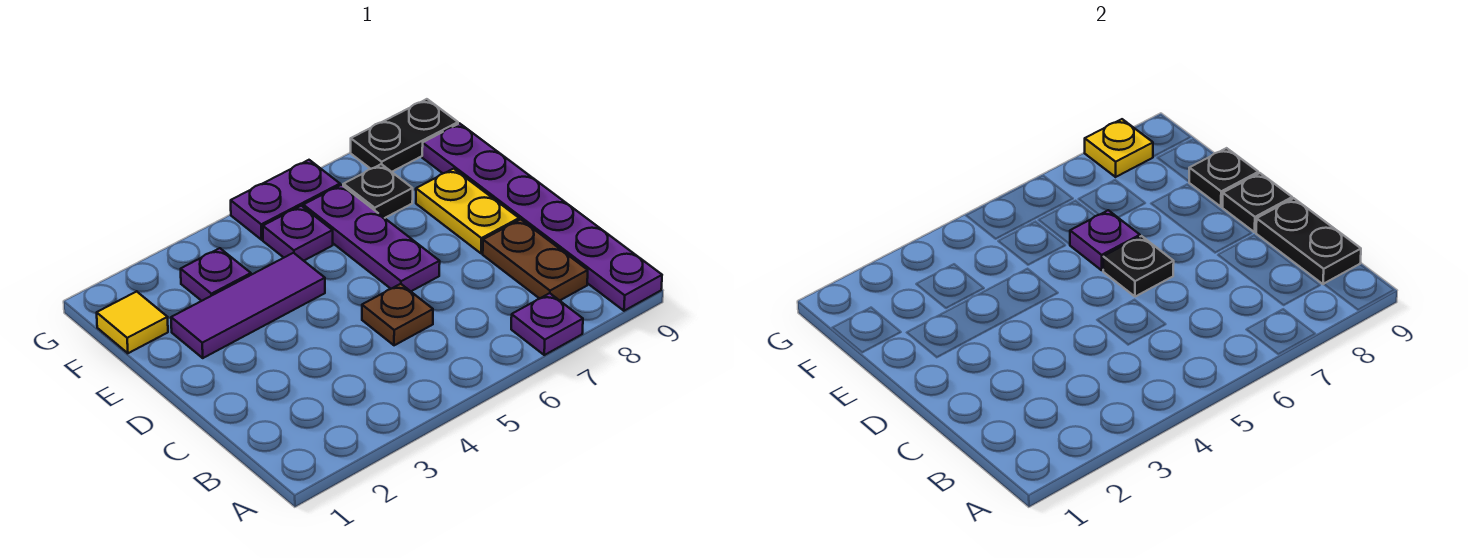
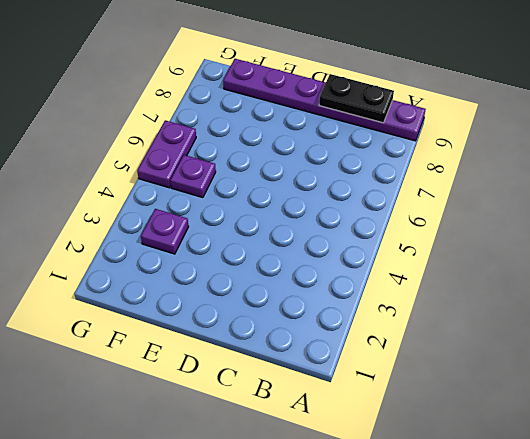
none -> purple plate A7 level 1
none -> brown plate B8:C8 level 1
none -> brown plate C5 level 1

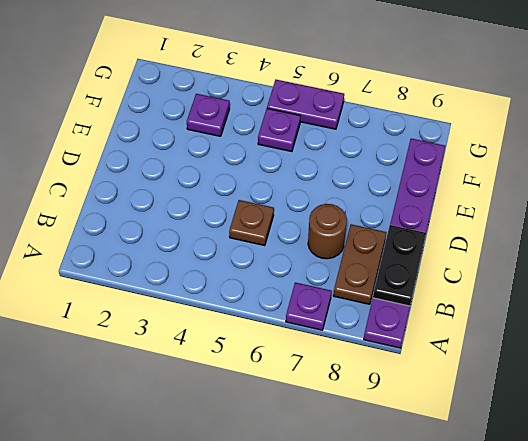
brown round brick C7 level 1 -> none
none -> purple plate D6:F6 level 1
none -> yellow plate D8:E8 level 1
none -> purple tile E2:E4 level 1

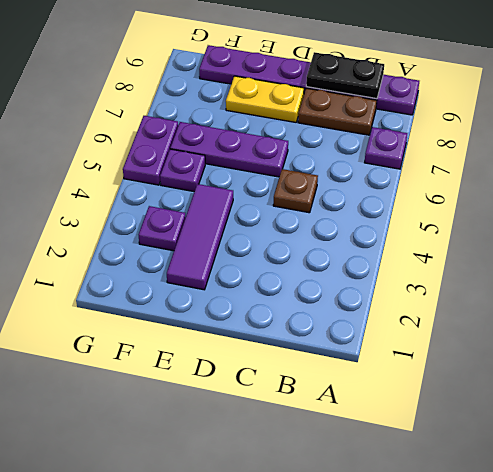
none -> yellow tile F1 level 1
none -> black plate F7 level 1
none -> black plate G8:G9 level 1

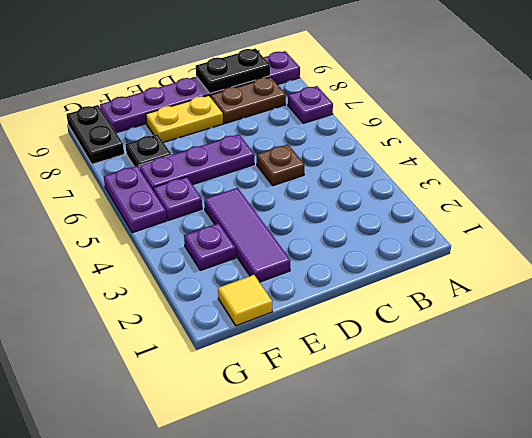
none -> black plate D6 level 2
none -> black plate D9 level 2
none -> purple plate E6 level 2

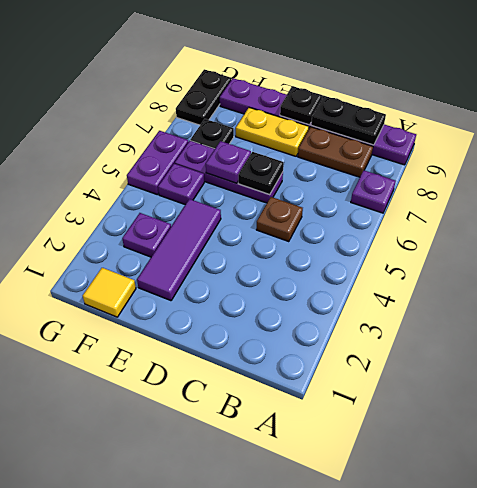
none -> black plate E9 level 2
none -> yellow plate G8 level 2

